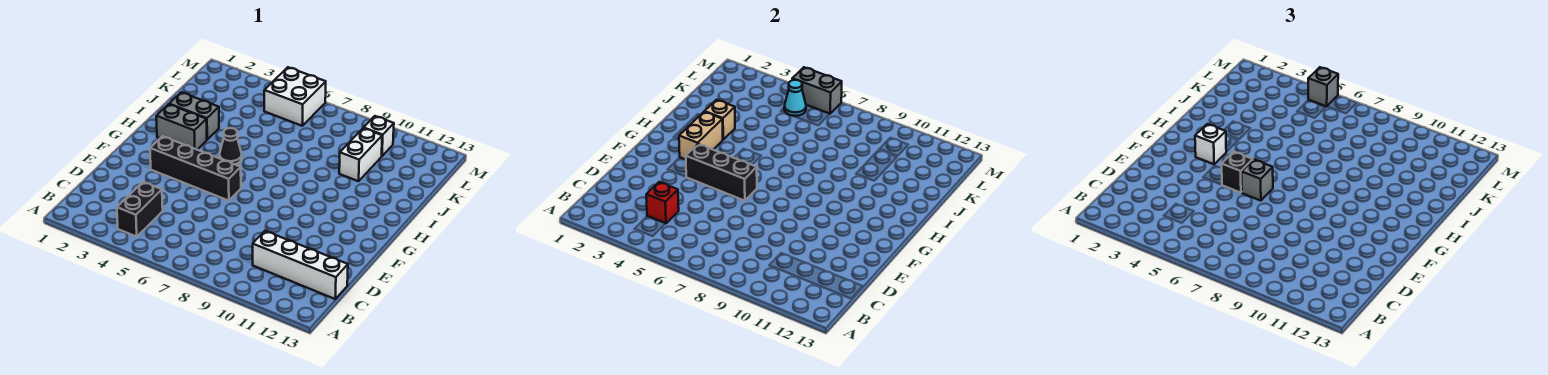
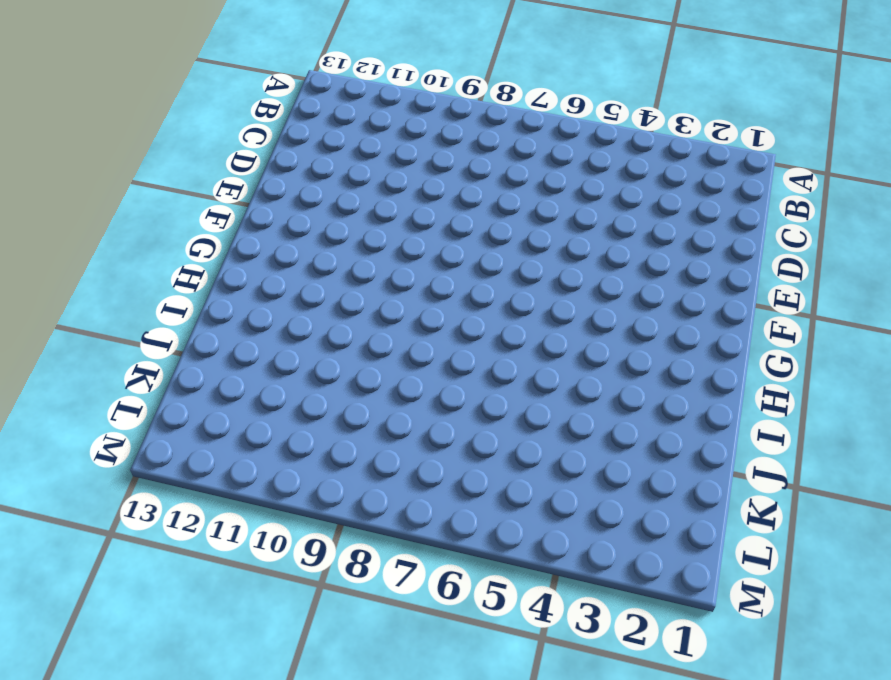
none -> black brick B4:C4 level 1
none -> white brick C10:C13 level 1
none -> black brick F3:F6 level 1

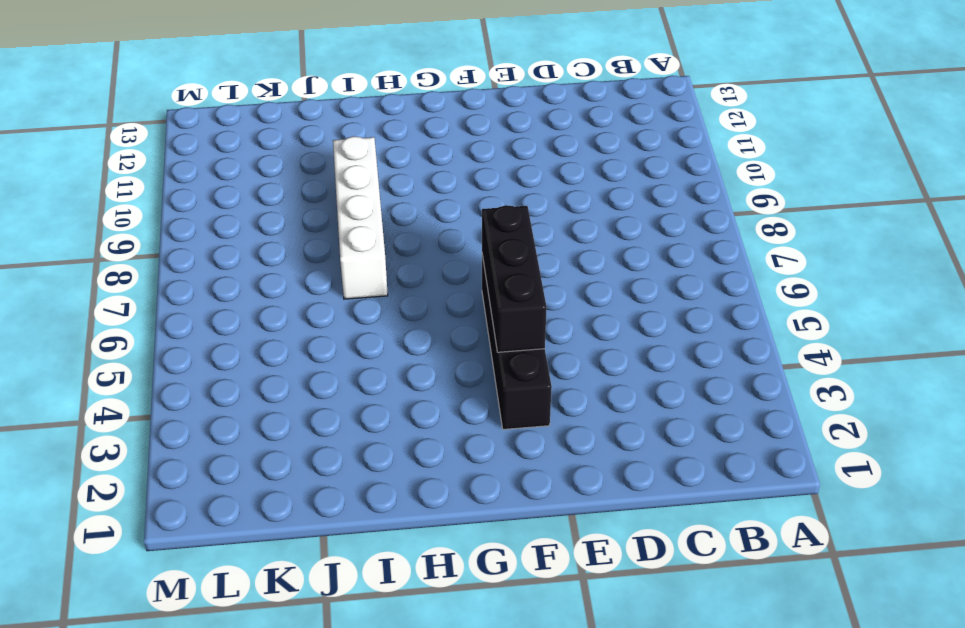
white brick I7:I10 level 1 -> white brick C10:C13 level 1
none -> black brick B4:C4 level 1
none -> grey brick H2:H3 level 1
none -> black cone H5 level 1

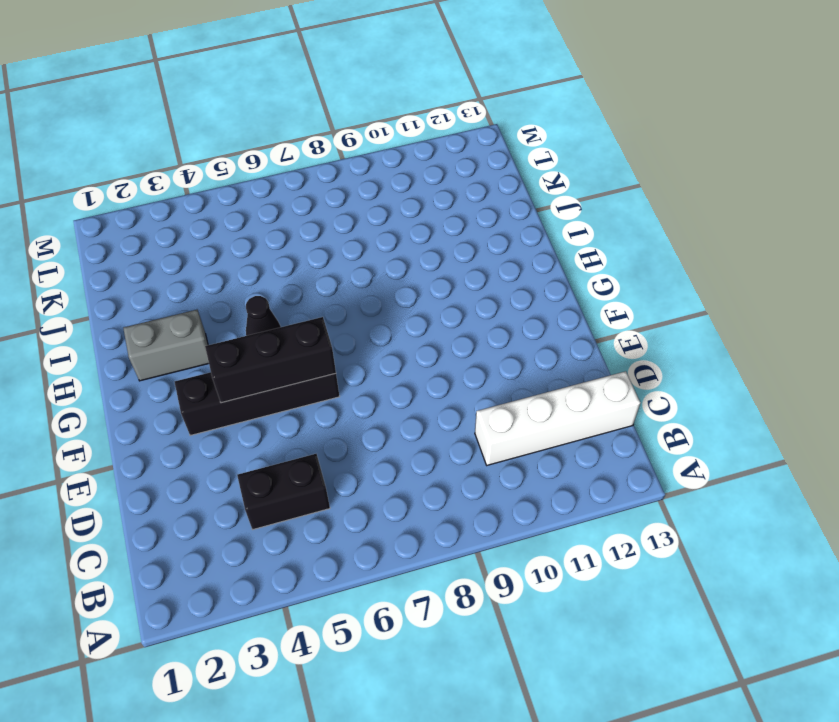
black brick C4:C5 level 1 -> black brick B4:C4 level 1
none -> grey brick I2:I3 level 1
none -> white brick J10:K10 level 1
none -> white brick L5:M6 level 1

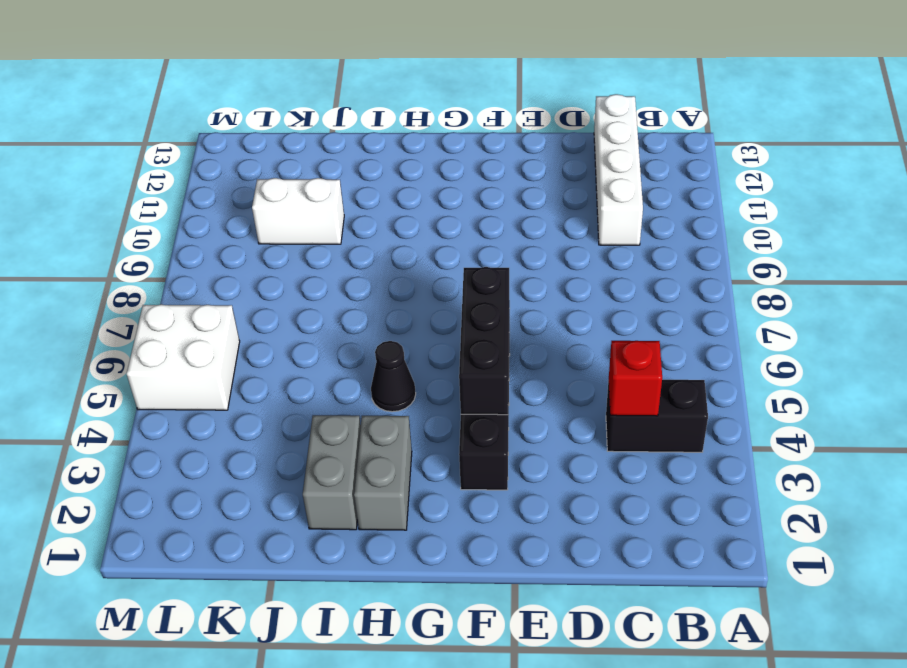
none -> white brick L10 level 1
none -> tan brick G3:H3 level 2
none -> tan brick I3 level 2

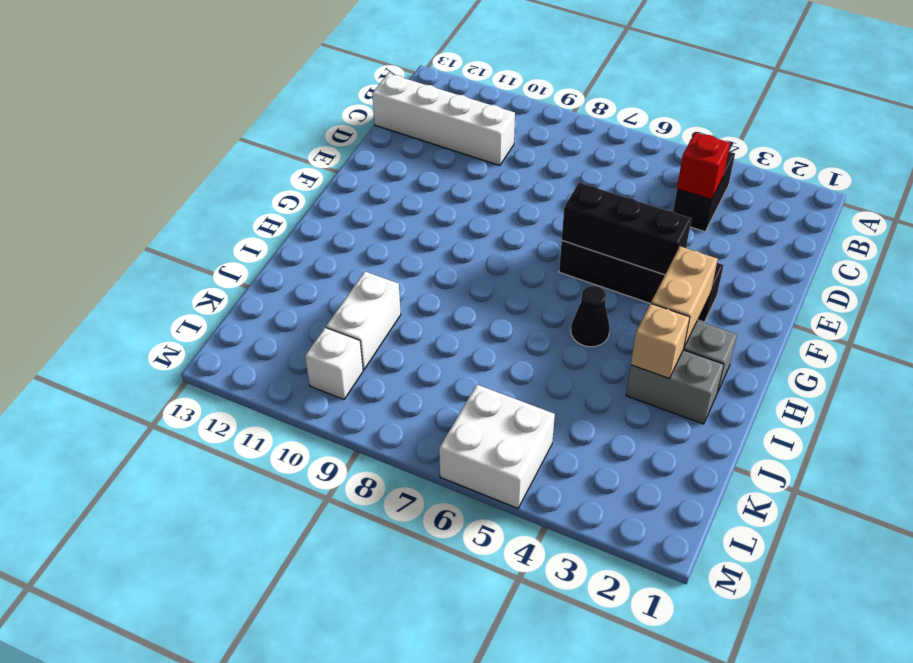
none -> cyan cone L5 level 2
none -> grey brick M5:M6 level 2
none -> black brick F5 level 3

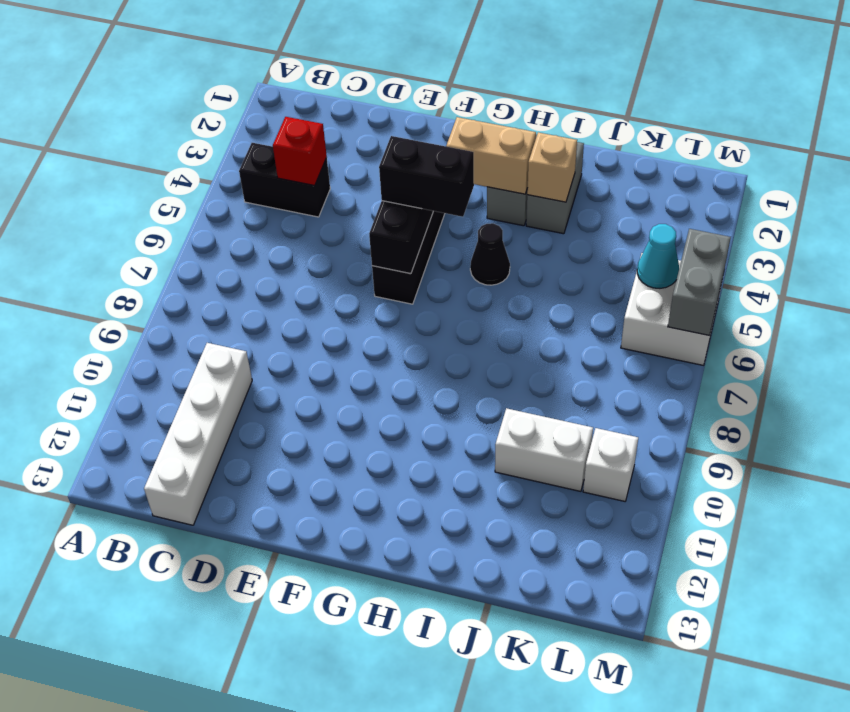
black brick F5:G5 level 3 -> black brick F5 level 3
none -> grey brick F6 level 3
none -> white brick G3 level 3
none -> grey brick M5 level 3

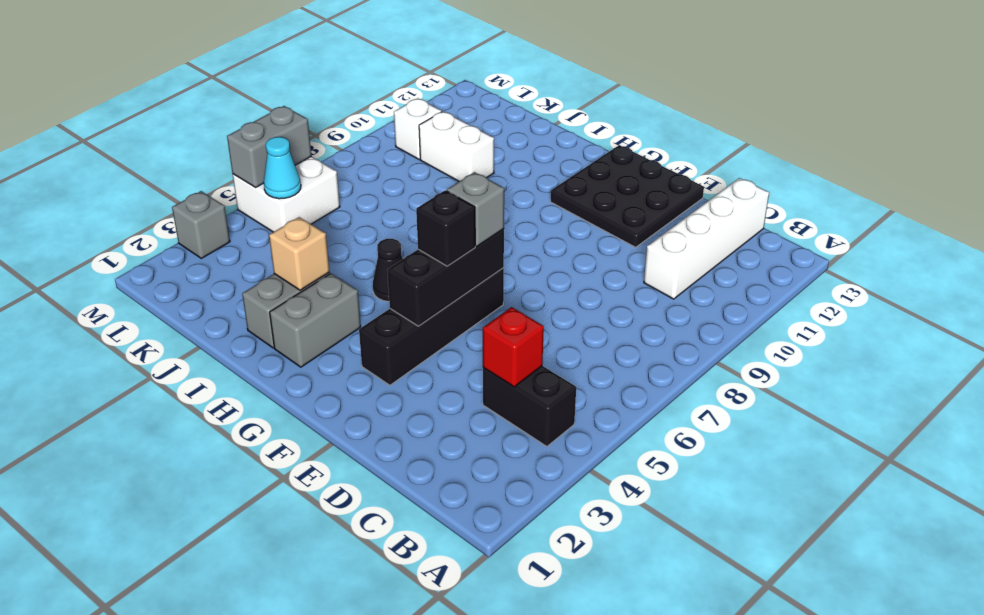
black plate E11:G13 level 1 -> none
grey brick M3 level 1 -> grey brick M5 level 3
none -> tan brick G3:H3 level 2
none -> white brick G3 level 3

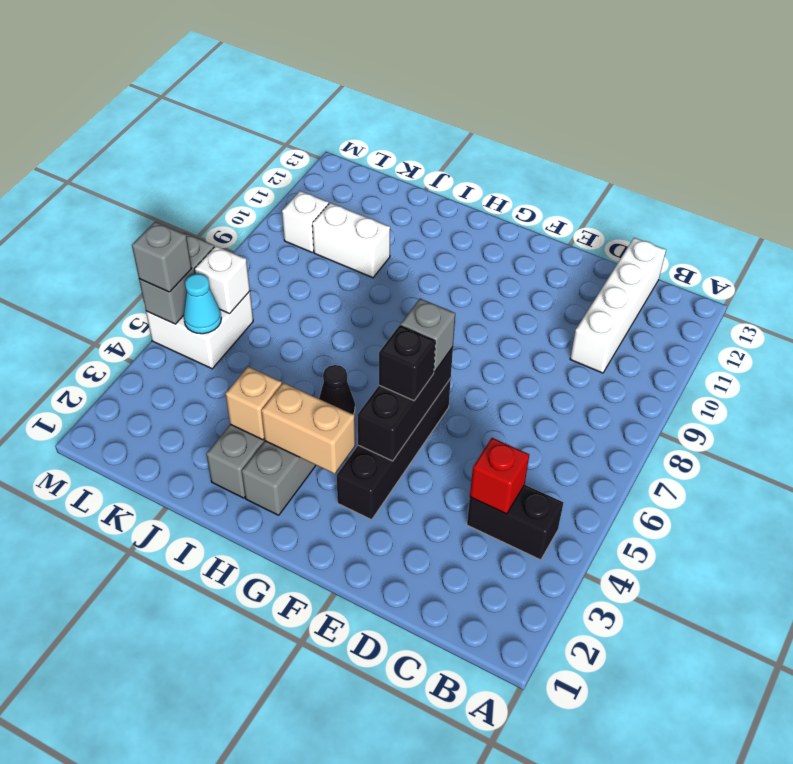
white brick L6 level 2 -> white brick G3 level 3

